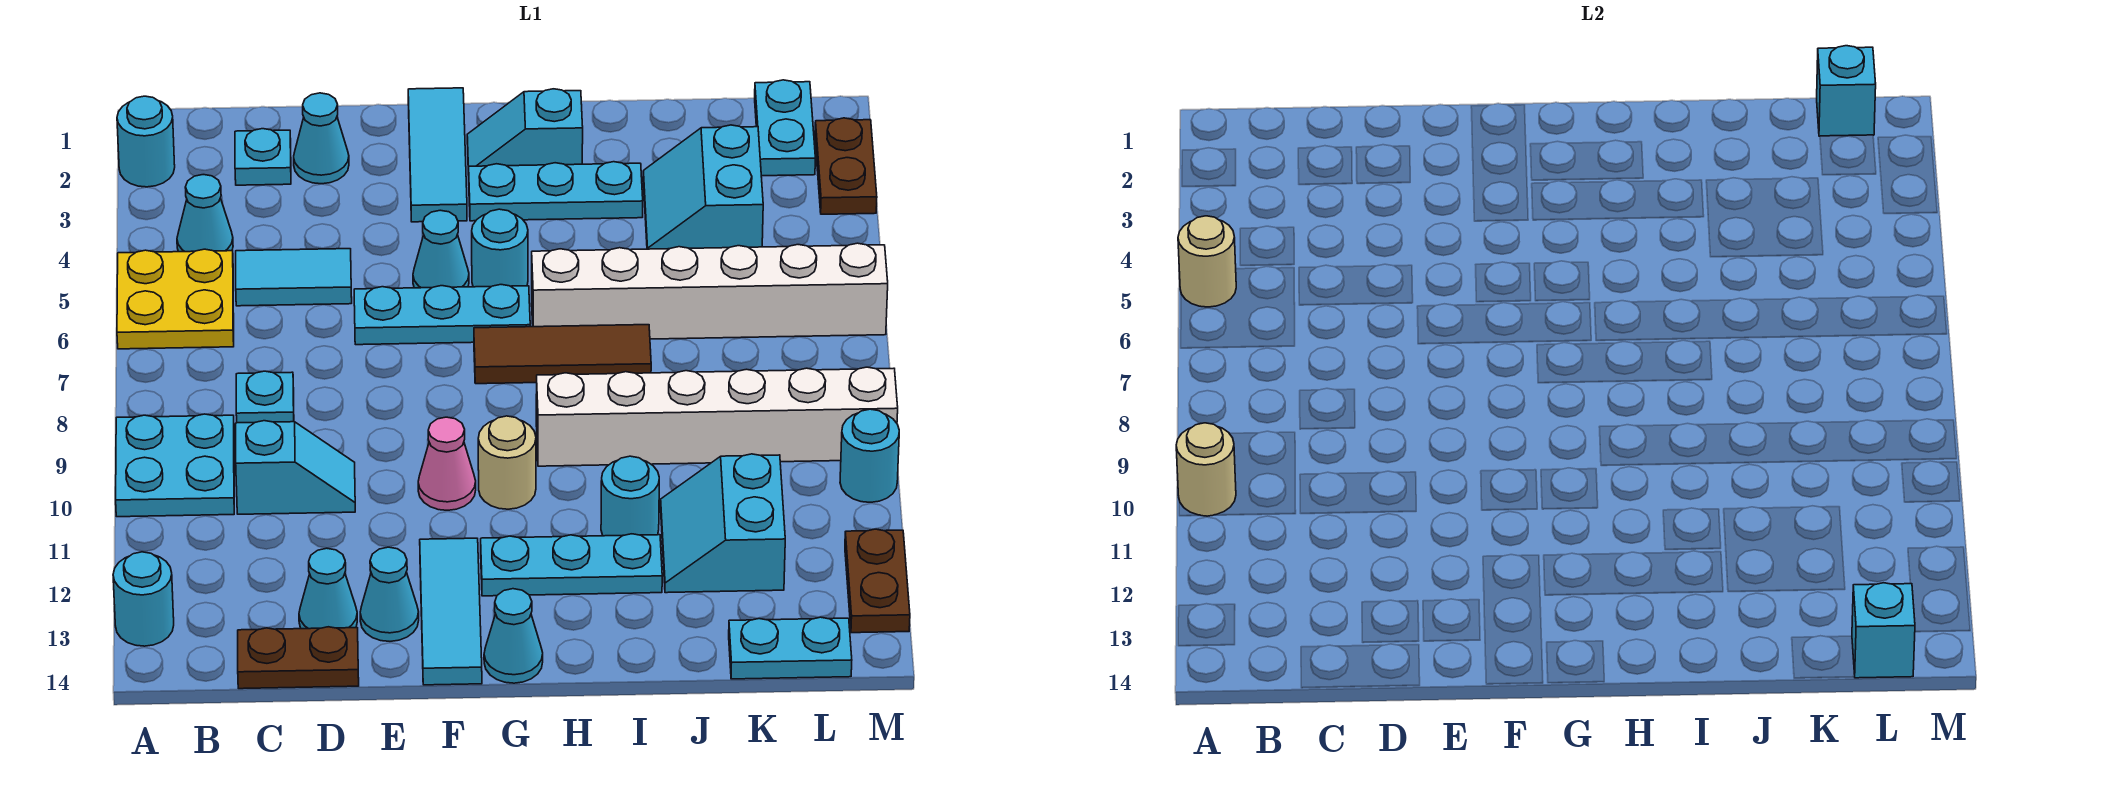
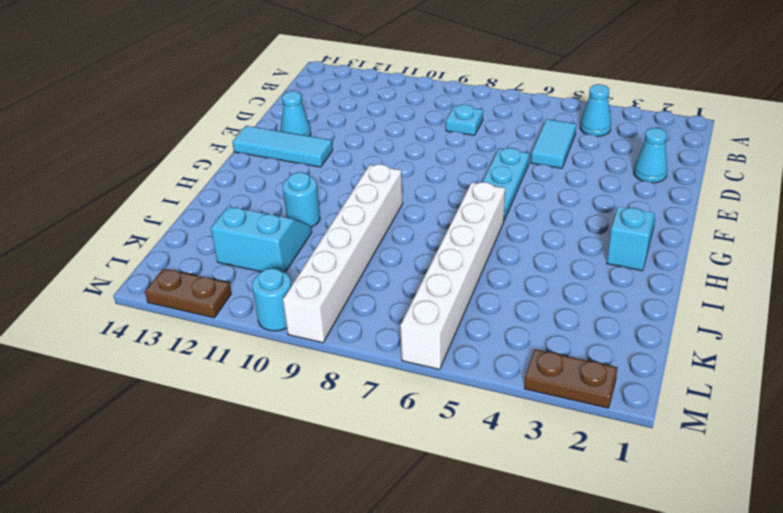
none -> cyan round brick A2 level 1
none -> yellow plate A5:B6 level 1
none -> cyan plate A9:B10 level 1
none -> cyan round brick A13 level 1

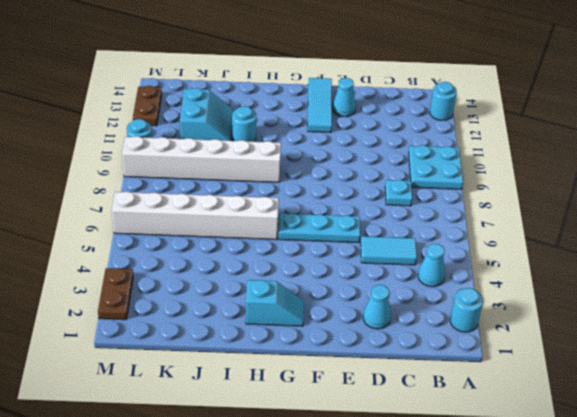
none -> yellow plate A5:B6 level 1
none -> cyan plate C2 level 1
none -> cyan slope C10:D10 level 1 top C
none -> brown plate C14:D14 level 1

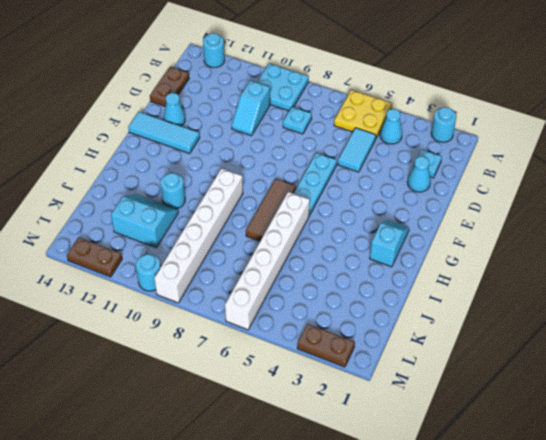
none -> cyan cone D13 level 1
none -> cyan tile F1:F3 level 1
none -> cyan cone F5 level 1
none -> pink cone F10 level 1

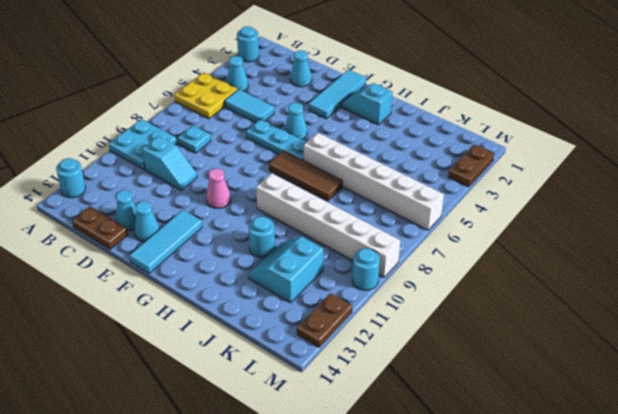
none -> cyan plate C2 level 1
none -> cyan plate G3:I3 level 1
none -> cyan round brick G5 level 1
none -> tan round brick G10 level 1

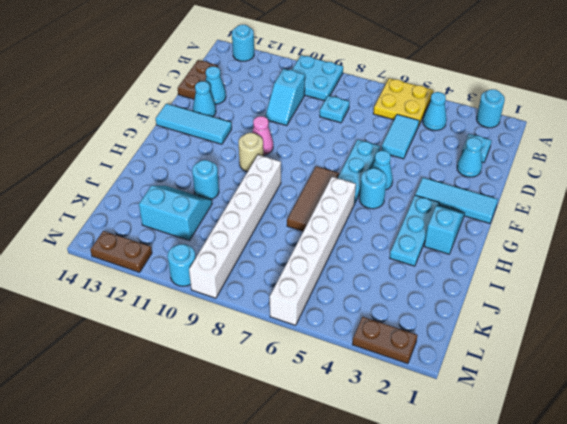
none -> cyan plate G12:I12 level 1
none -> cyan cone G14 level 1
none -> cyan slope J3:K4 level 1 top K
none -> cyan plate K14:L14 level 1

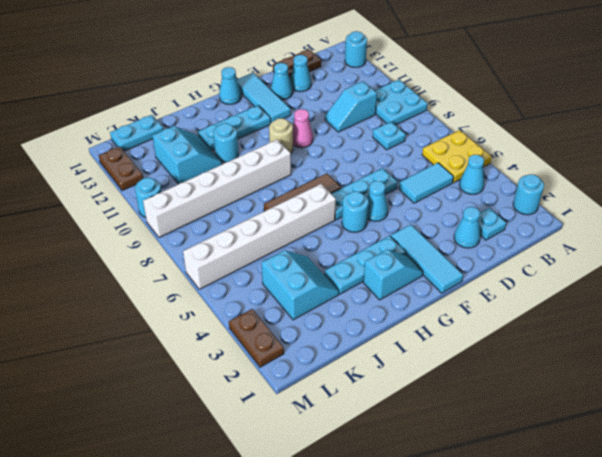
none -> cyan plate L1:L2 level 1
none -> tan round brick A5 level 2
none -> tan round brick A10 level 2
none -> cyan brick L1 level 2

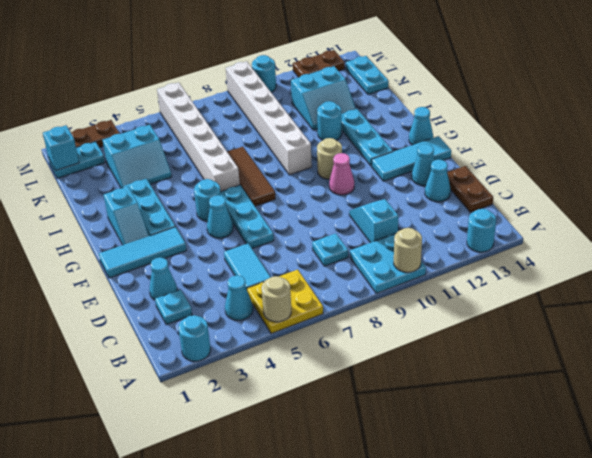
none -> cyan brick L14 level 2

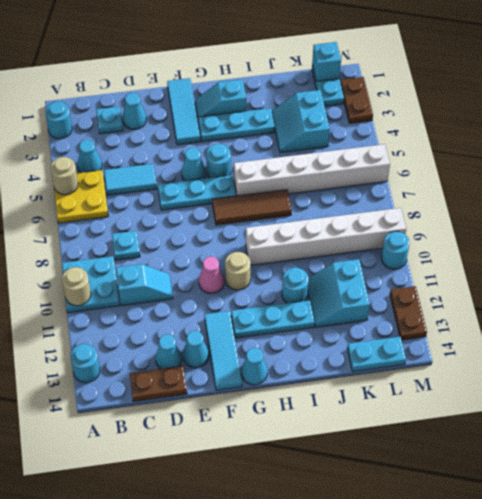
none -> cyan brick L14 level 2

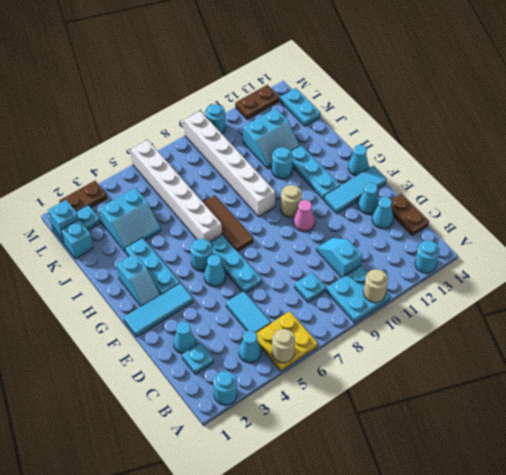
cyan brick K1 level 1 -> cyan brick L14 level 2

